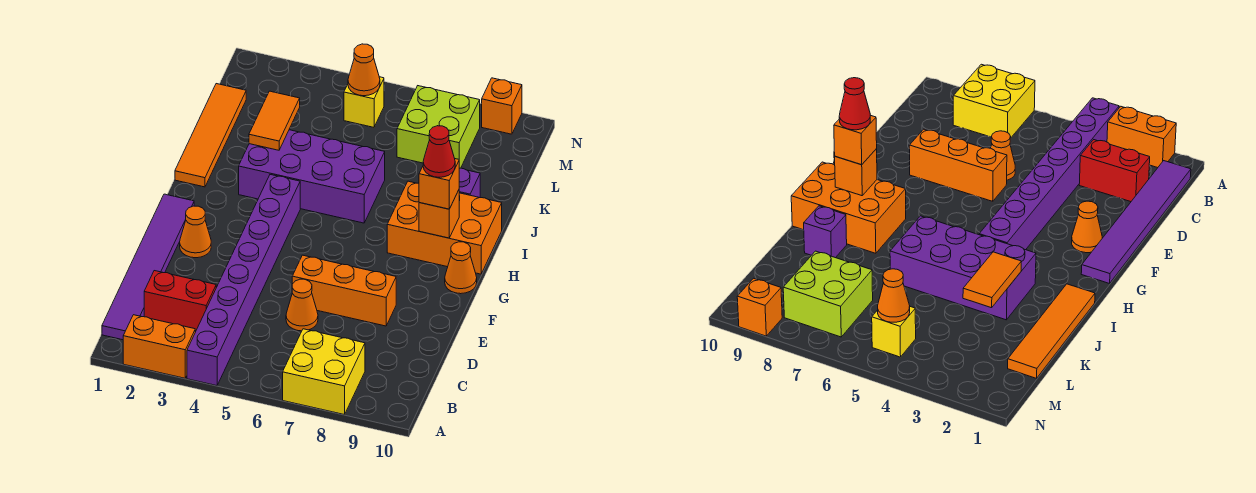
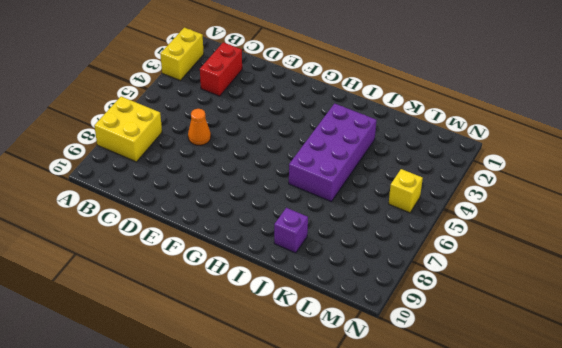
yellow brick A2:A3 level 1 -> orange brick A2:A3 level 1
none -> purple brick A4:H4 level 1
none -> purple tile B1:G1 level 1
none -> orange brick E6:E8 level 1

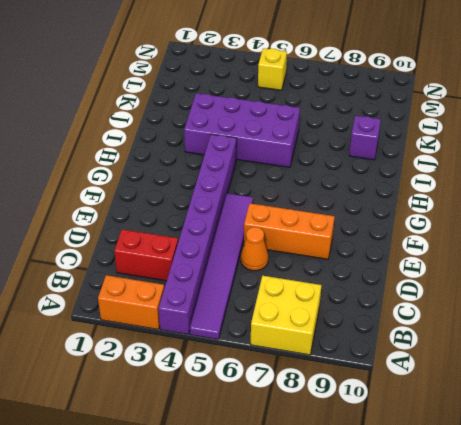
purple tile A5:F5 level 1 -> purple tile B1:G1 level 1
none -> orange cone F2 level 1
none -> orange cone G10 level 1
none -> orange brick H8:I10 level 1

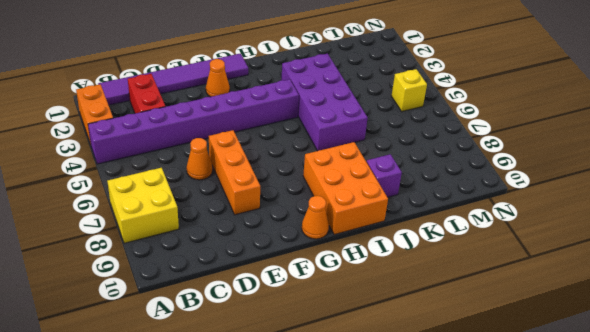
none -> orange tile I1:L1 level 1
none -> lime brick L7:M8 level 1
none -> orange brick N9 level 1

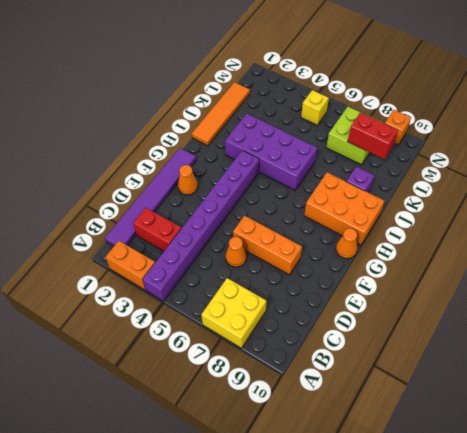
red brick L8:L9 level 2 -> none
none -> orange brick H9 level 2
none -> orange tile J3:K3 level 2
none -> orange cone M5 level 2

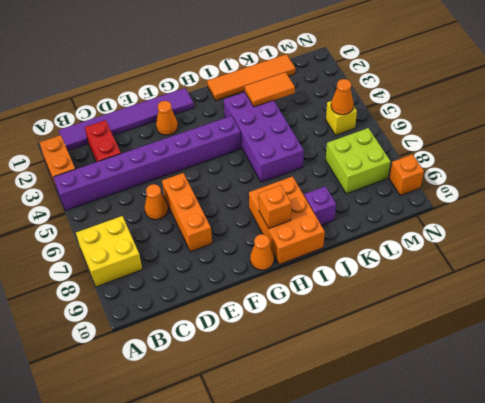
none -> orange brick H9 level 3
none -> red cone H9 level 4

